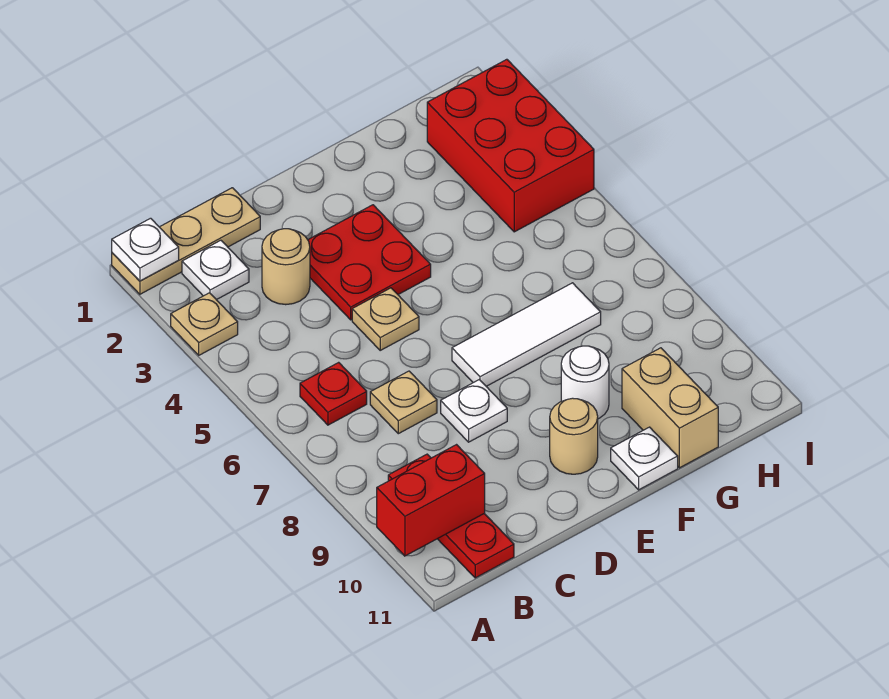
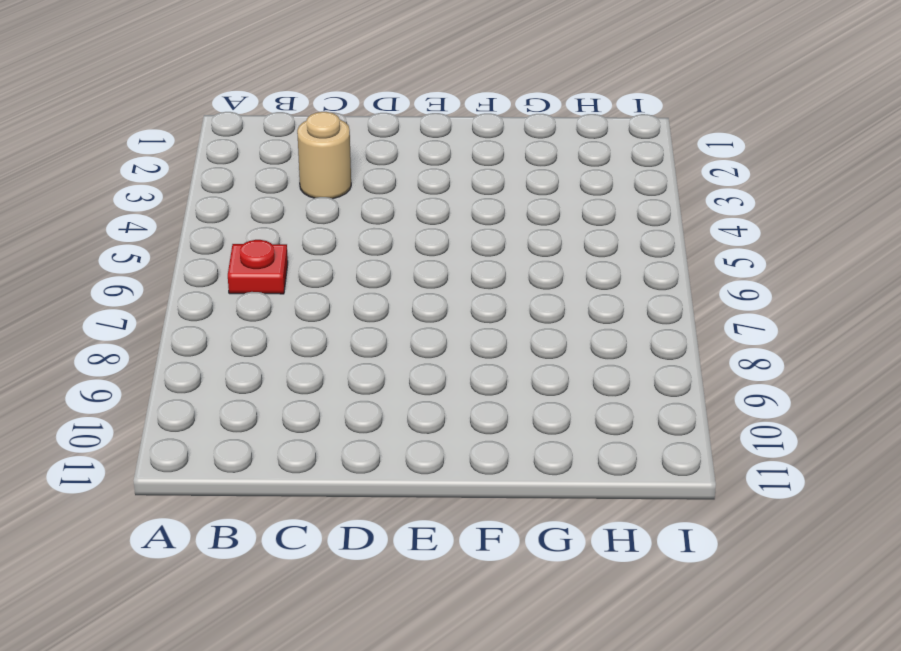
none -> tan plate A1:C1 level 1
none -> tan plate A3 level 1
none -> white plate B2 level 1

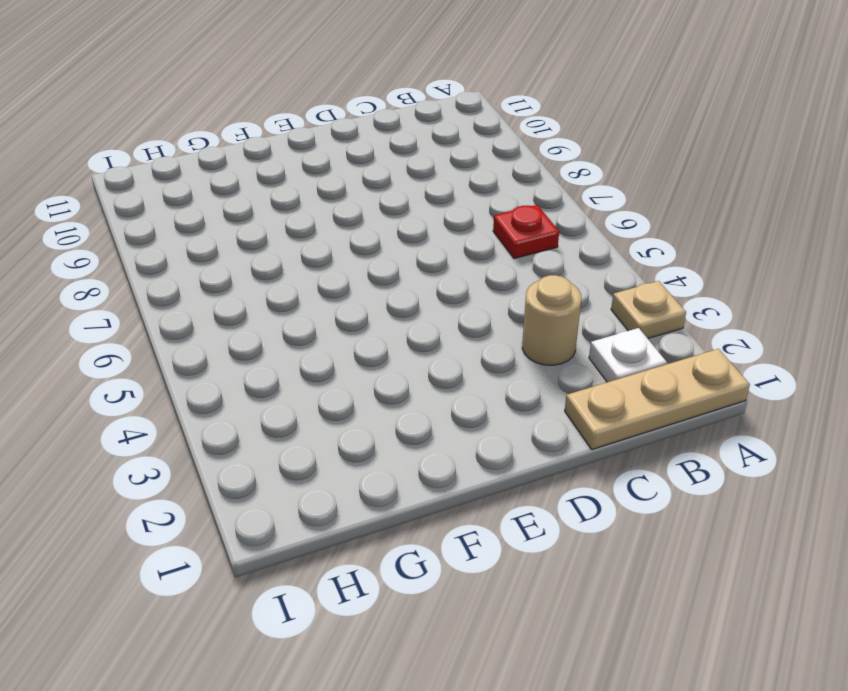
none -> red plate B9:B11 level 1
none -> tan plate C7 level 1
none -> red plate D3:E4 level 1

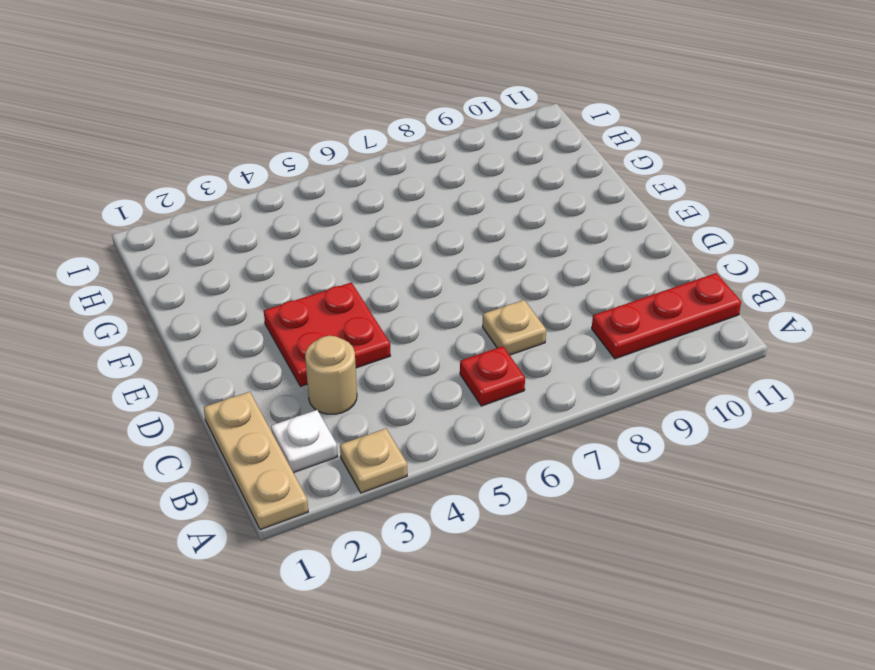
none -> tan plate D5 level 1
none -> white plate D8 level 1
none -> white tile E7:G7 level 1

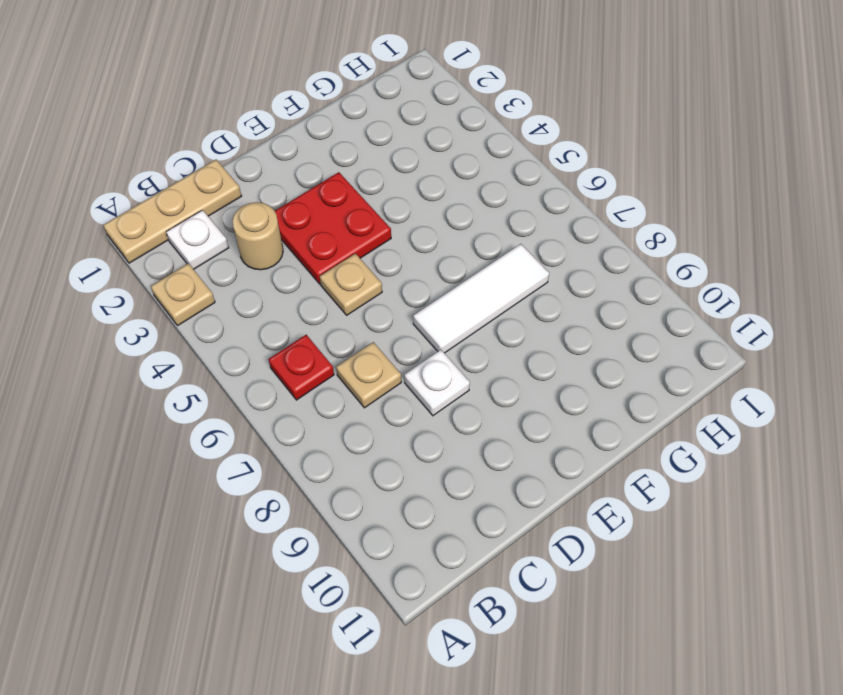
none -> red plate B9:B11 level 1
none -> tan round brick E10 level 1
none -> white round brick F9 level 1

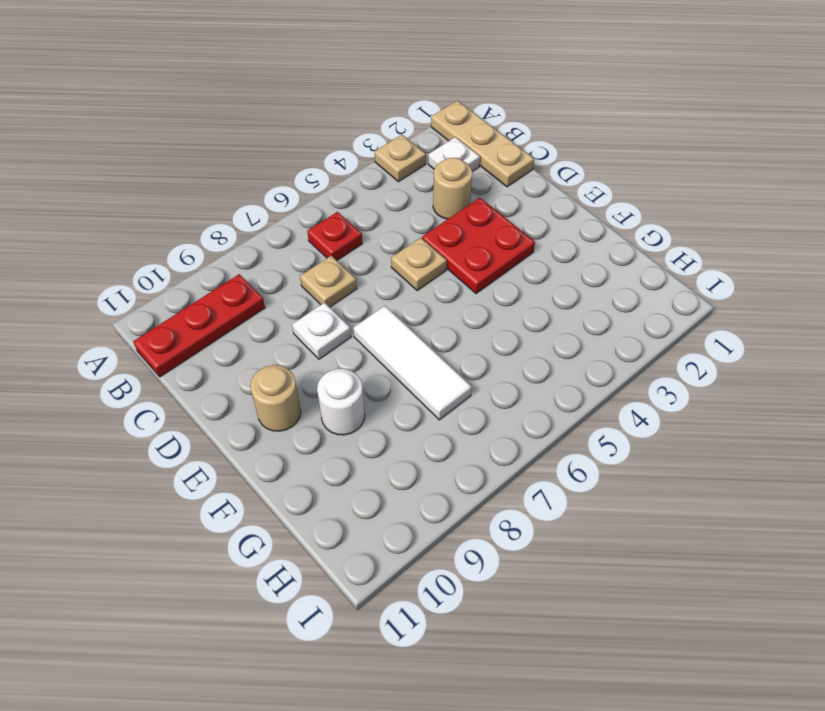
none -> white plate F11 level 1
none -> tan brick G10:G11 level 1
none -> red brick H2:I4 level 1

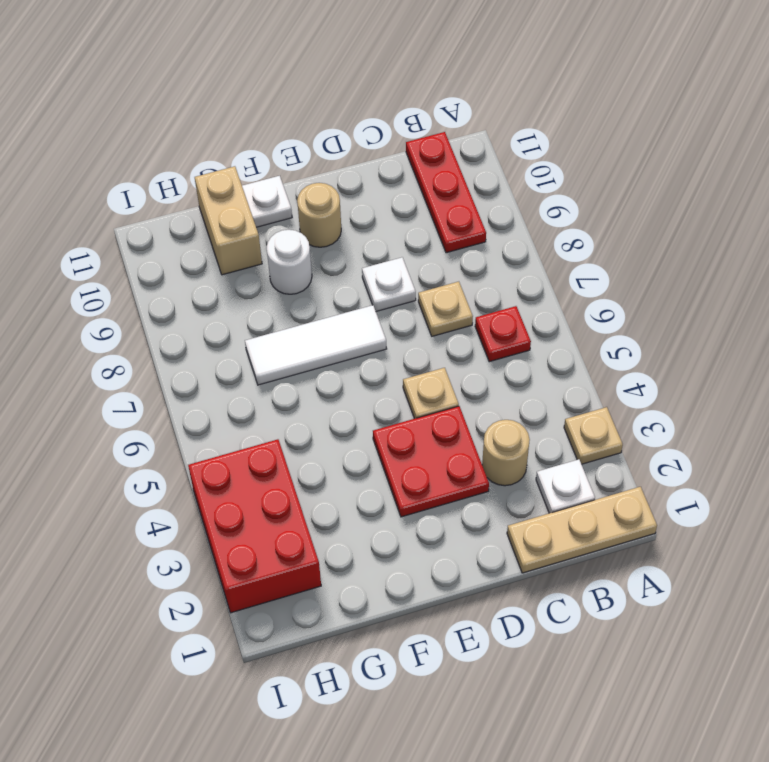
none -> white plate A1 level 2
none -> red brick A10:B10 level 2

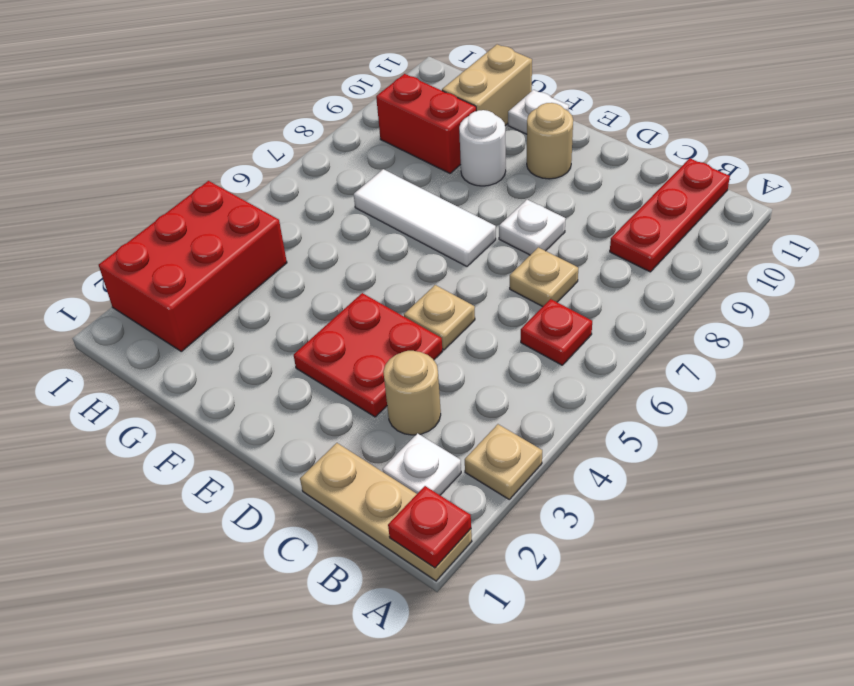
red plate A1 level 2 -> white plate A1 level 2
red brick G9:H9 level 1 -> red brick A10:B10 level 2

